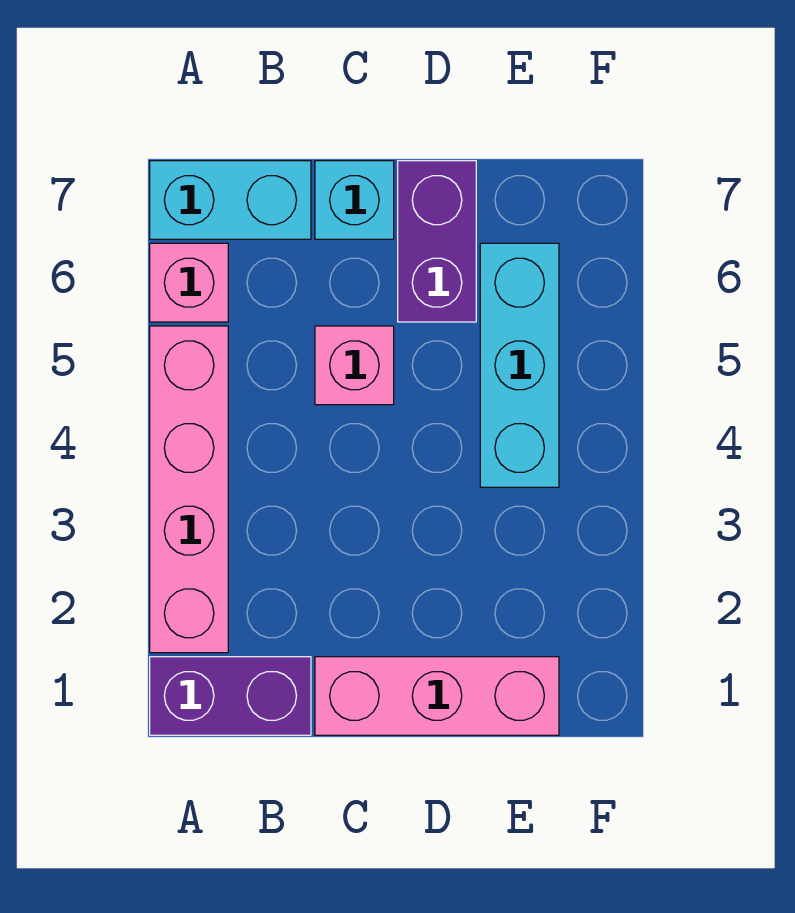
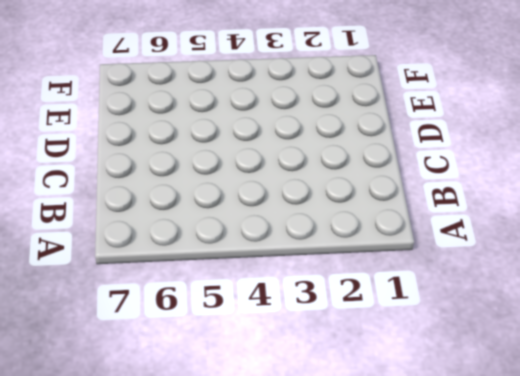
none -> purple brick A1:B1 level 1
none -> pink brick A2:A5 level 1

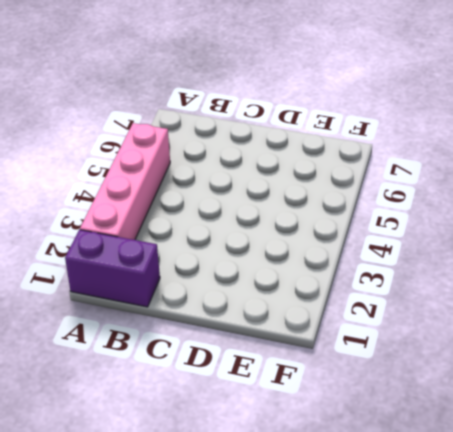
none -> pink brick A6 level 1
none -> cyan brick A7:B7 level 1

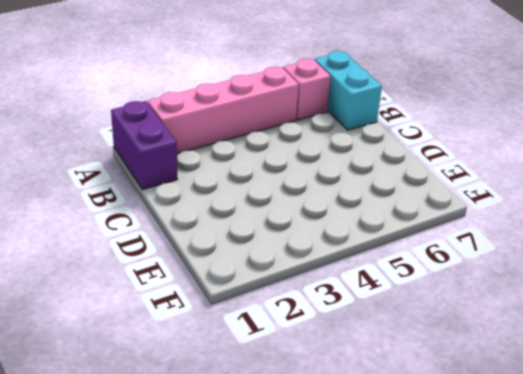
none -> pink brick C1:E1 level 1
none -> pink brick C5 level 1

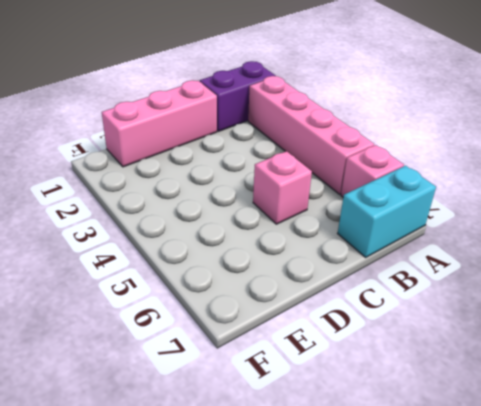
none -> cyan brick C7 level 1
none -> purple brick D6:D7 level 1

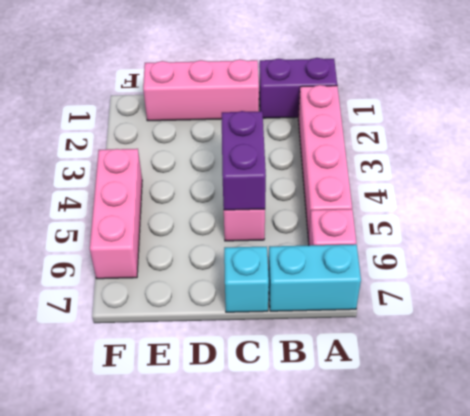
purple brick C4:C5 level 2 -> purple brick D6:D7 level 1
pink brick F4:F6 level 1 -> none
none -> cyan brick E4:E6 level 1

